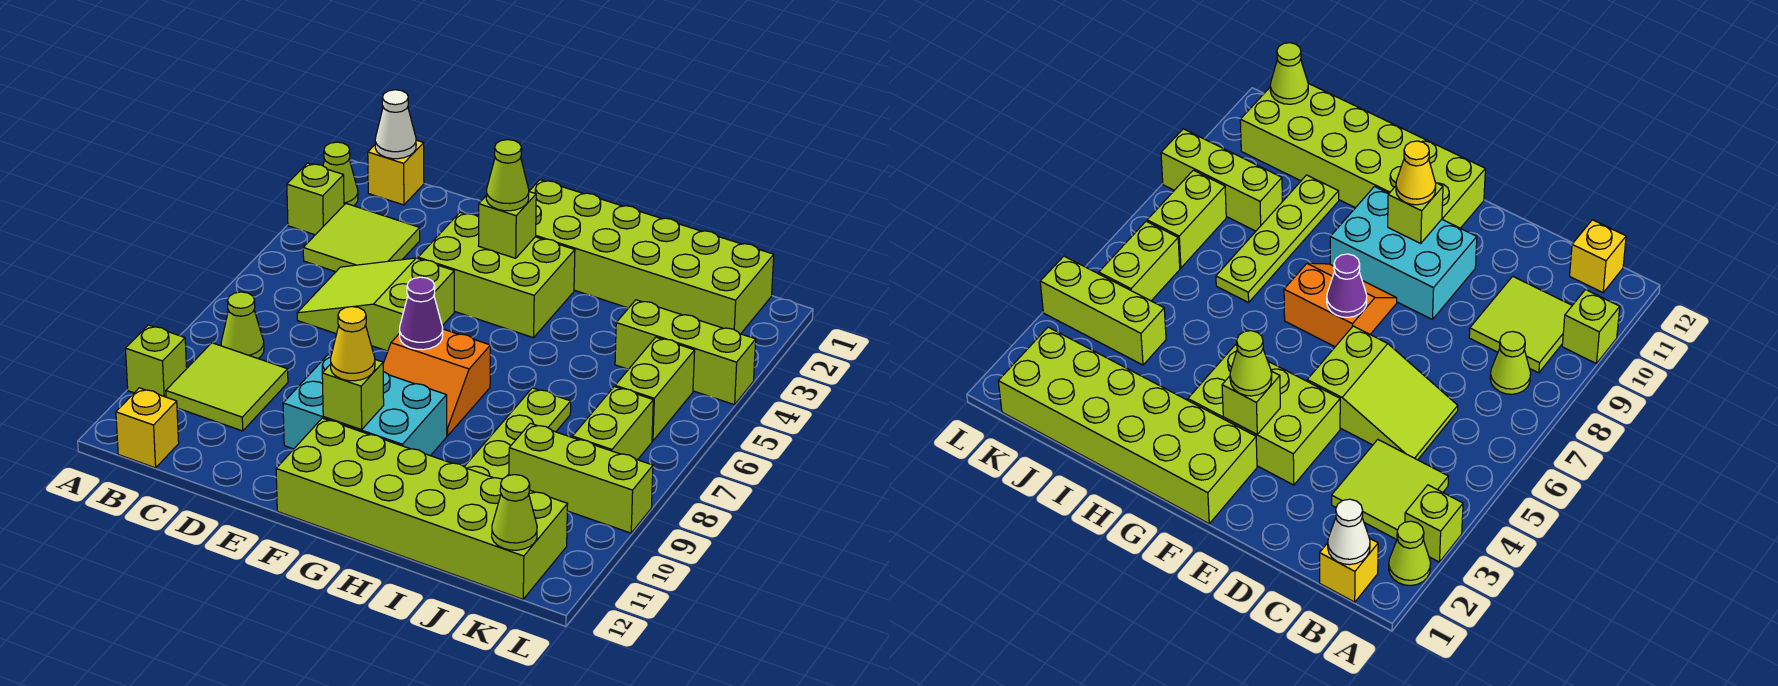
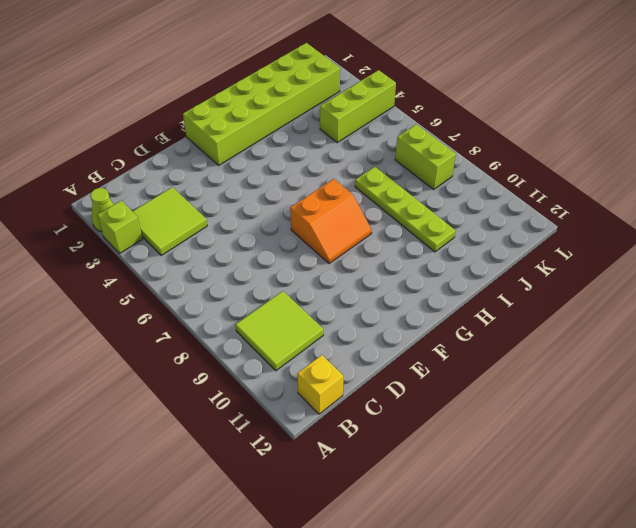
none -> lime brick A10 level 1
none -> yellow brick B1 level 1
none -> lime cone B8 level 1

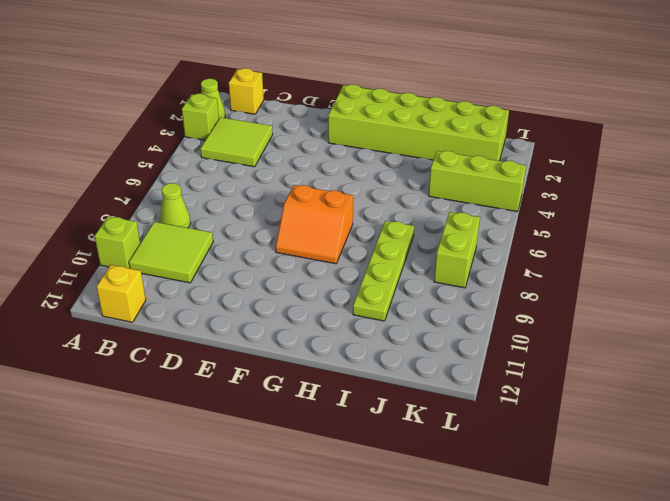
none -> lime slope C5:E6 level 1 top E
none -> lime brick E3:G4 level 1
none -> cyan brick E9:G10 level 1

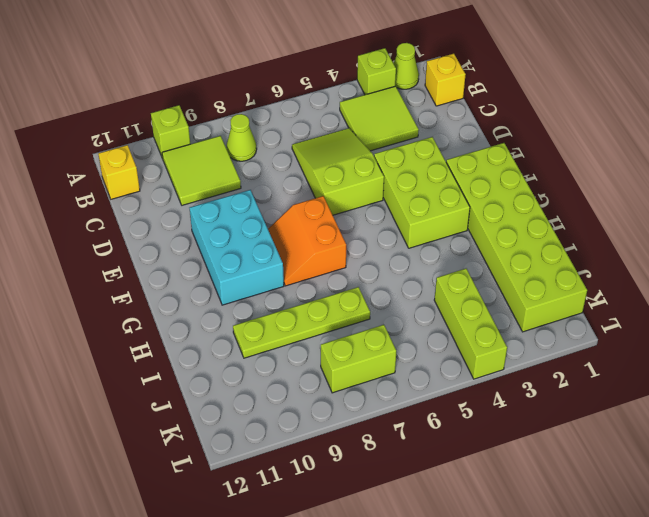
none -> lime brick F11:K12 level 1
none -> lime brick J9:L9 level 1
none -> lime brick K5:K6 level 1

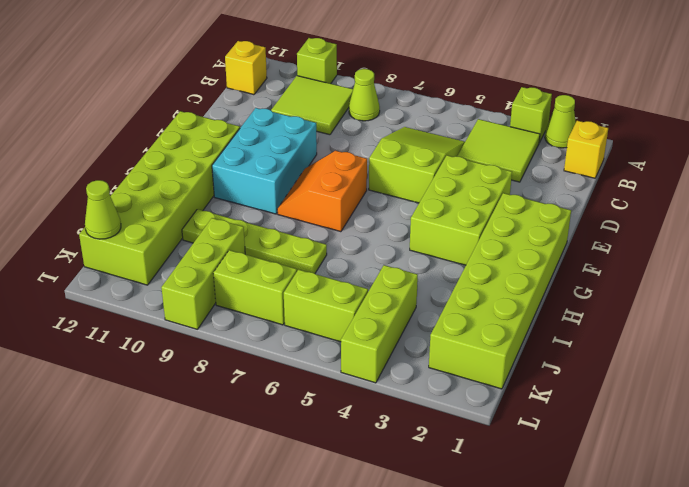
none -> white cone B1 level 2
none -> lime brick F3 level 2
none -> purple cone F7 level 2

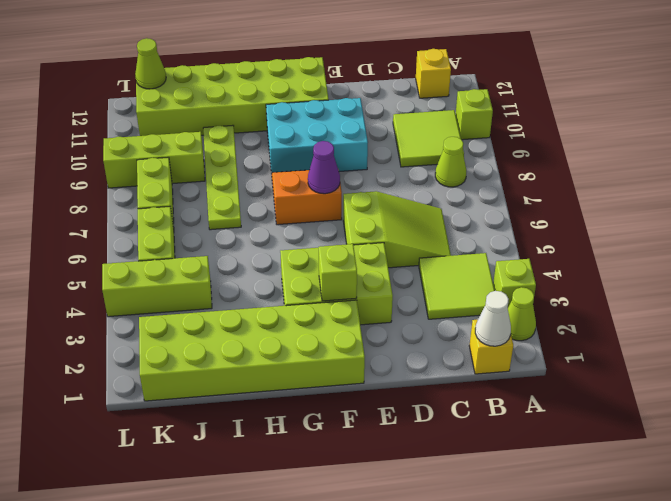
none -> lime brick F10 level 2
none -> lime cone F3 level 3
none -> yellow cone F10 level 3

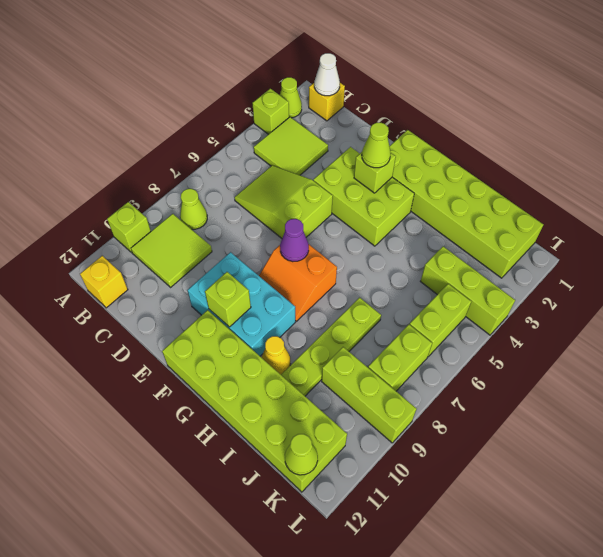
yellow cone H10 level 1 -> yellow cone F10 level 3

